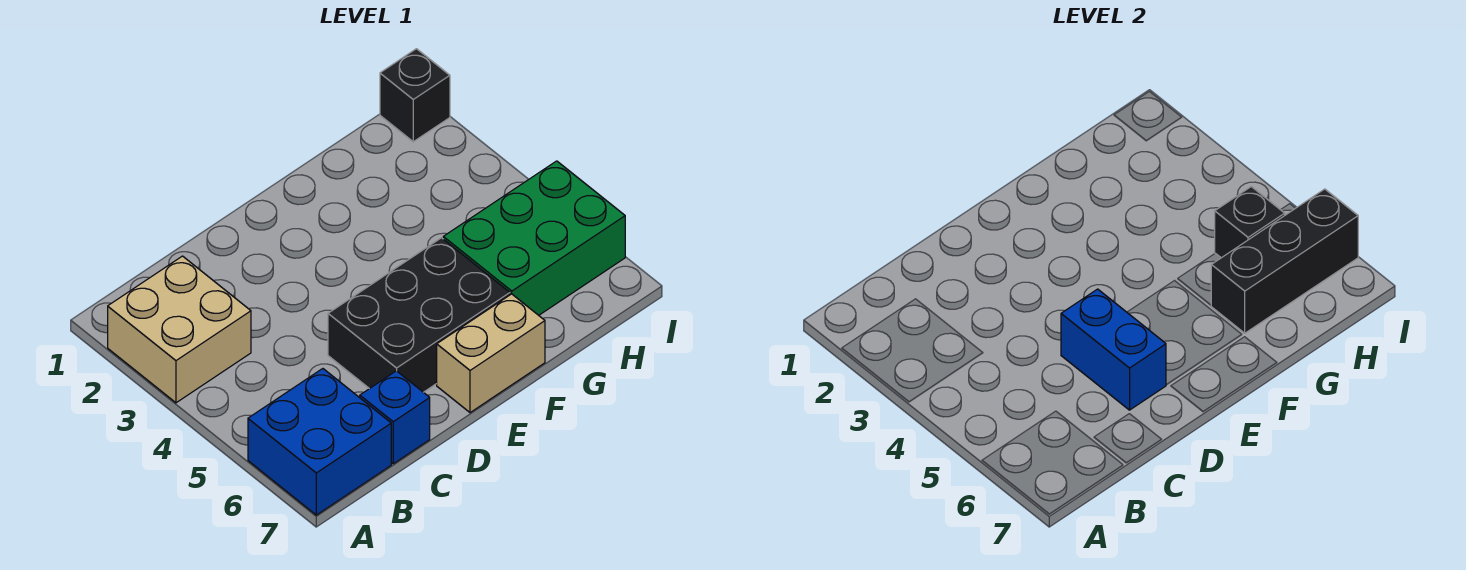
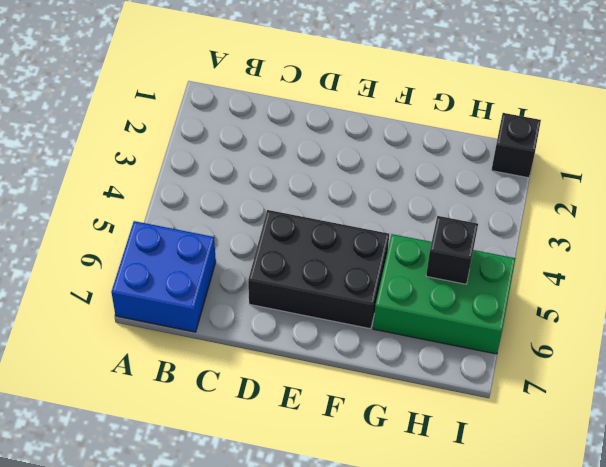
none -> tan brick A2:B3 level 1
none -> blue brick C7 level 1

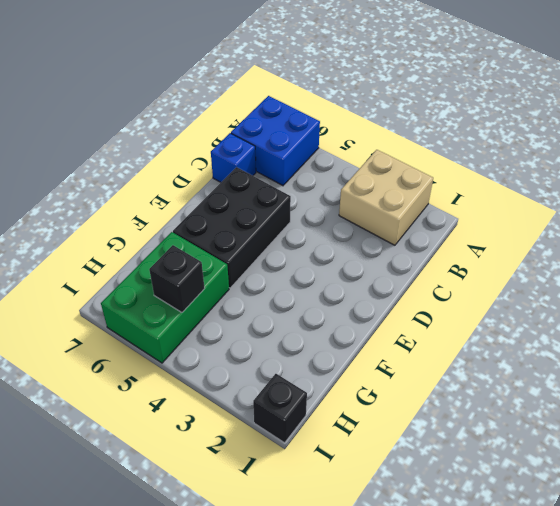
none -> tan brick E7:F7 level 1
none -> blue brick D5:D6 level 2

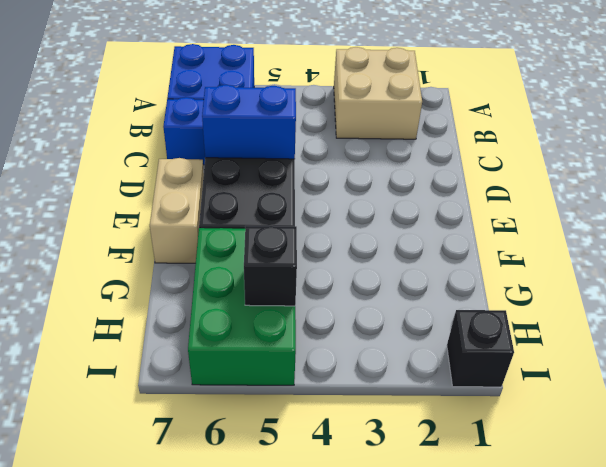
none -> black brick G6:I6 level 2

